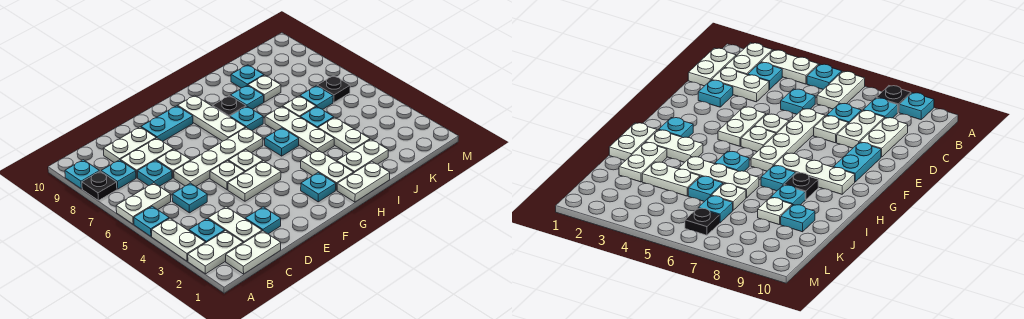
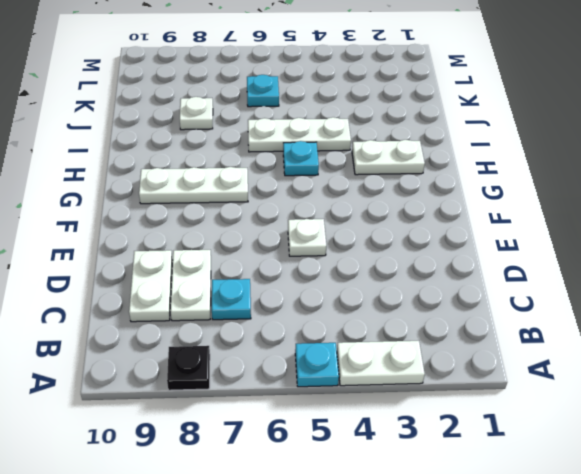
none -> white plate A2:B2 level 1
none -> white plate A6:B6 level 1
none -> cyan plate A9 level 1
none -> white plate B1:C1 level 1

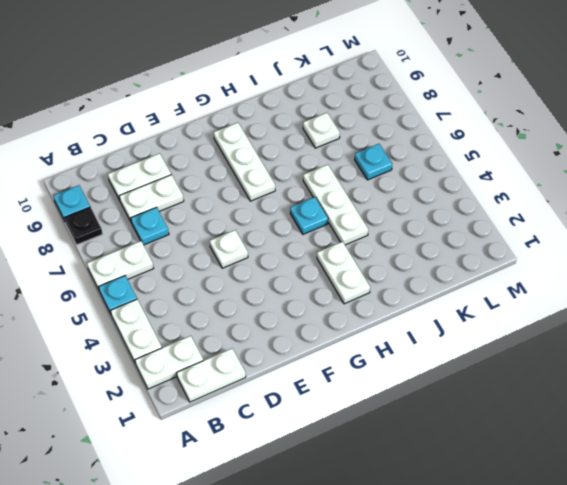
none -> cyan plate B3 level 1
none -> cyan plate B8 level 1
none -> white plate C2:C3 level 1
none -> cyan plate C5 level 1

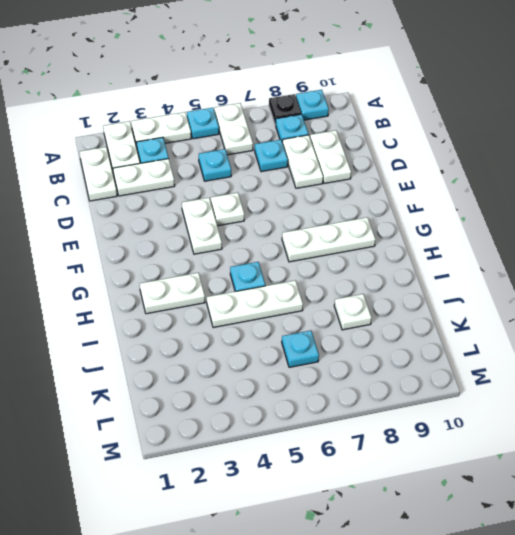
none -> cyan plate D2 level 1
none -> white plate D6:G6 level 1
none -> white plate D7 level 1
none -> cyan plate E9:F9 level 1

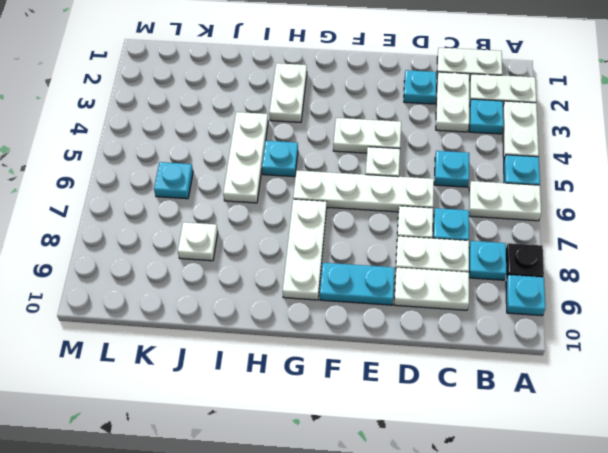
none -> white plate F5 level 1
none -> cyan plate G2 level 1
none -> white plate H1:I1 level 1
none -> cyan plate H7 level 1

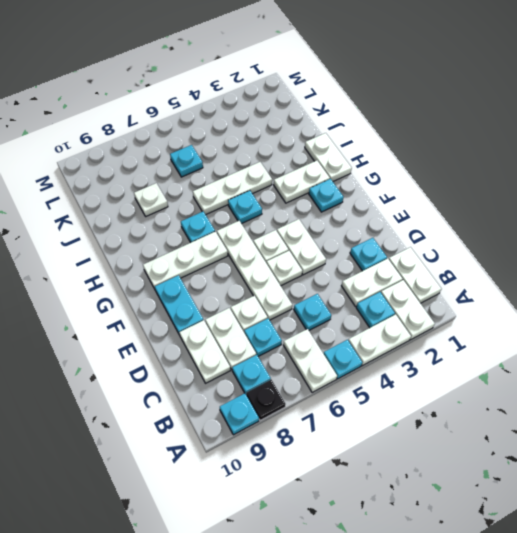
none -> black plate H8 level 1
none -> white plate I2:J2 level 1
none -> cyan plate I8 level 1
none -> white plate J3:J4 level 1

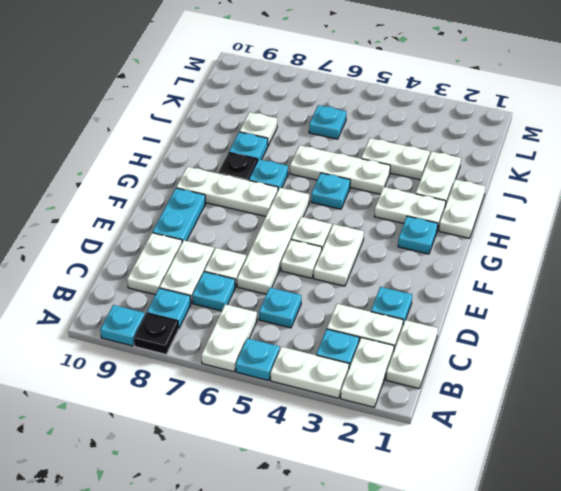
none -> cyan plate J5 level 1
none -> white plate J6 level 1
none -> cyan plate J9 level 1
none -> black plate L6 level 1

